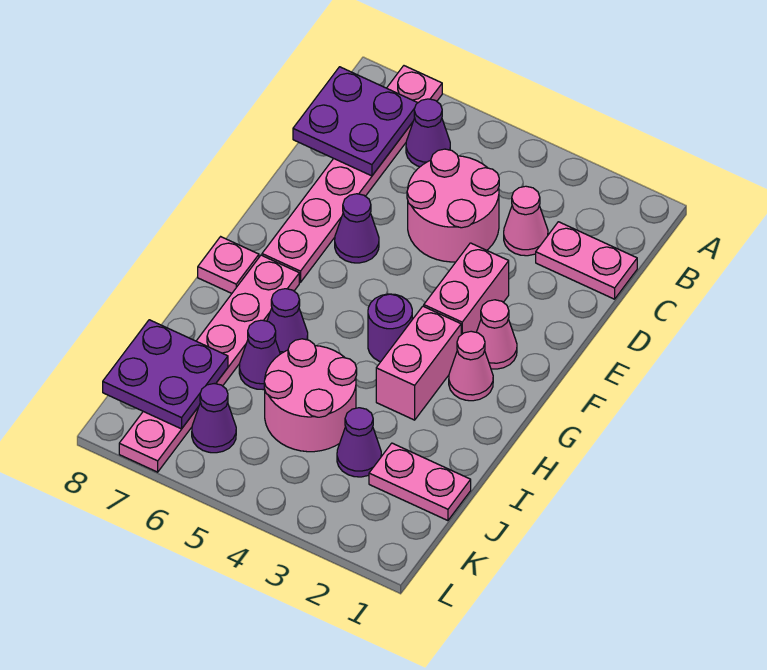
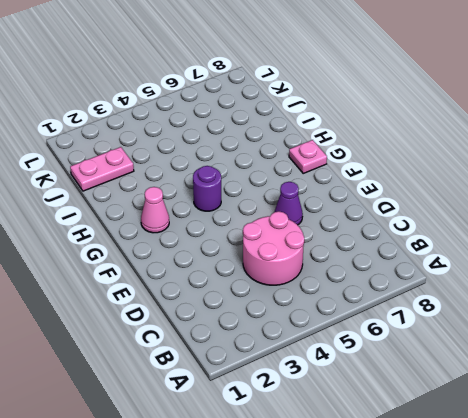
none -> pink plate A7:F7 level 1
none -> purple cone B6 level 1
none -> pink plate C1:C2 level 1

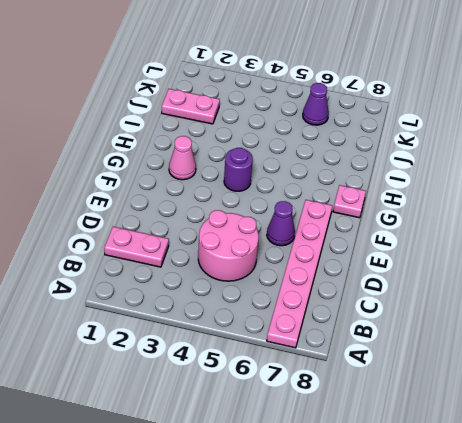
none -> purple cone B6 level 1
none -> pink cone C3 level 1
none -> pink brick E3:F3 level 1

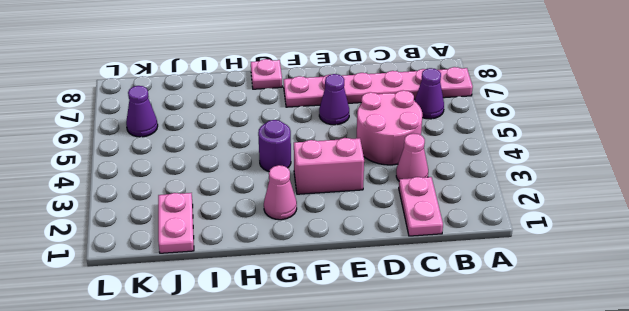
none -> pink cone F2 level 1
none -> pink brick G3:H3 level 1
none -> pink plate G7:L7 level 1

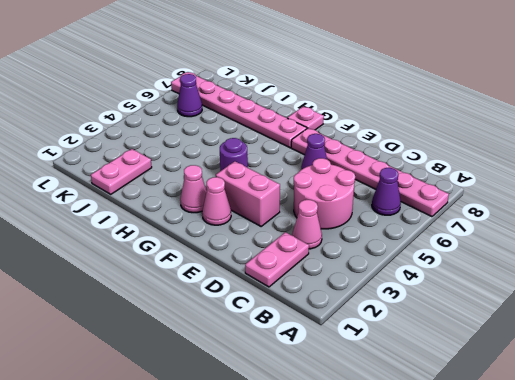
none -> pink brick G3:H3 level 1
none -> purple cone H6 level 1
none -> pink round brick I4:J5 level 1

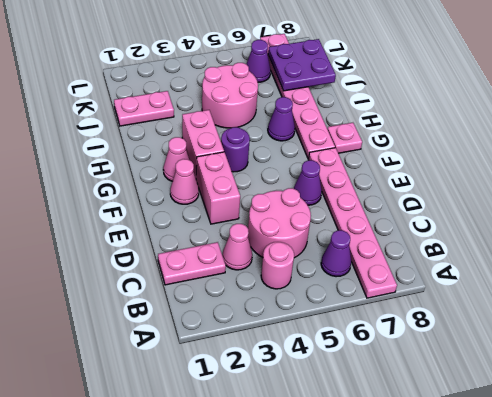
pink round brick B4 level 1 -> none
none -> purple cone I6 level 1
none -> purple cone J3 level 1
none -> purple plate B7:C8 level 2

